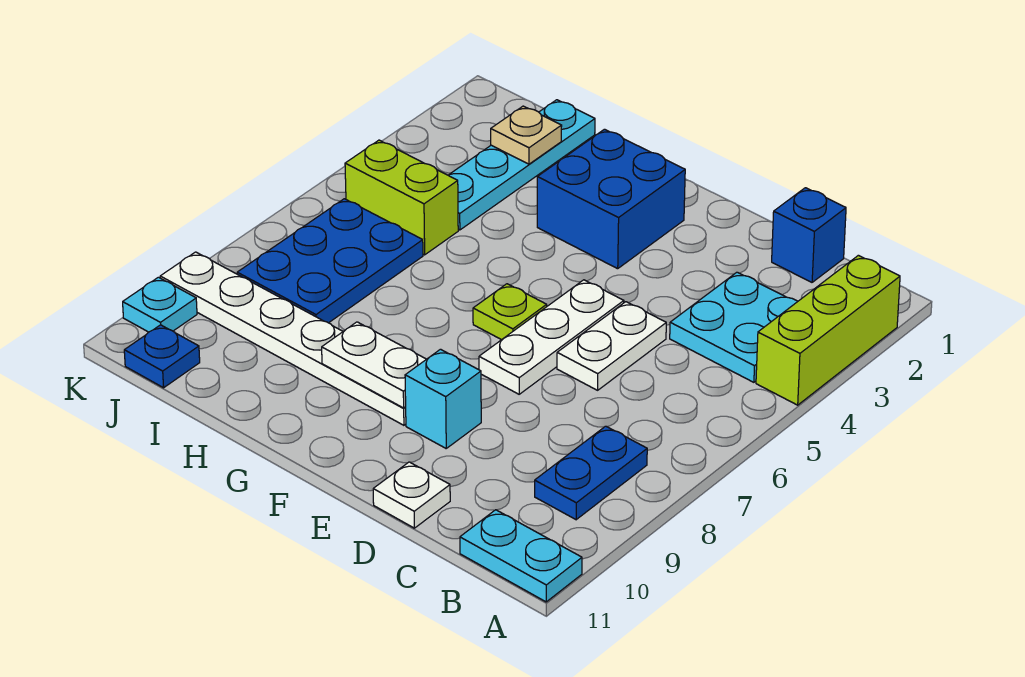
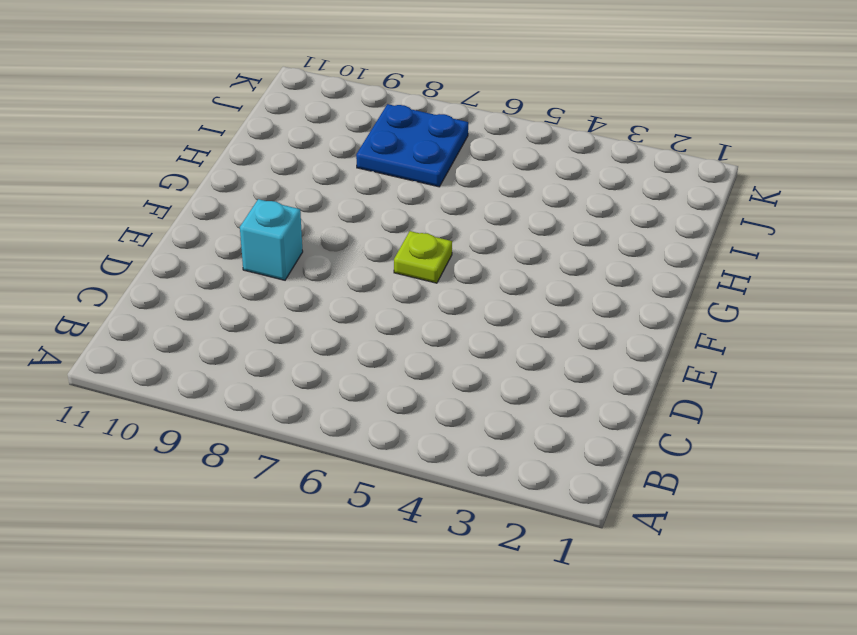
blue plate I7:J8 level 1 -> blue plate I6:J8 level 1
none -> lime brick A2:A4 level 1
none -> cyan plate A11:B11 level 1
none -> cyan plate B3:C4 level 1

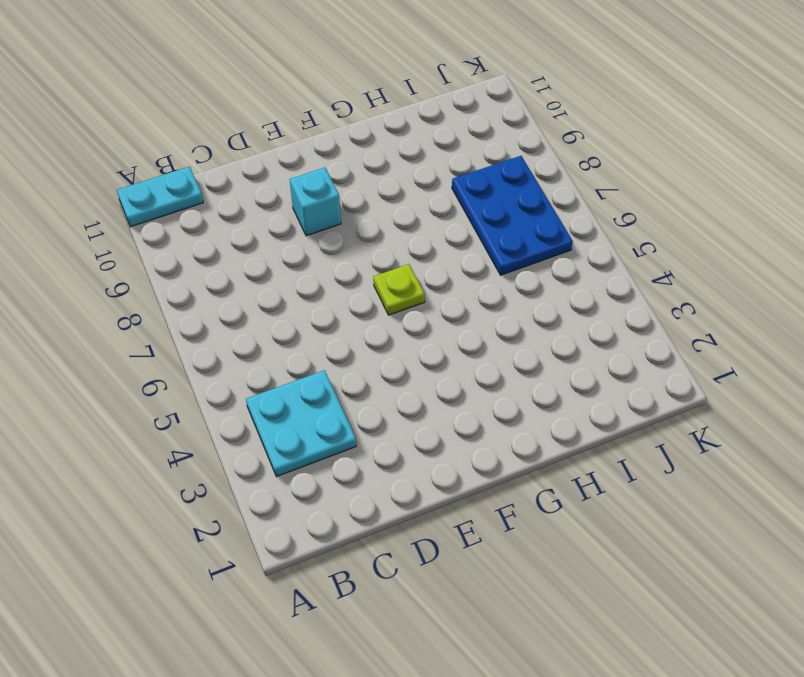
none -> lime brick A2:A4 level 1
none -> blue plate B8:B9 level 1
none -> blue brick C1 level 1

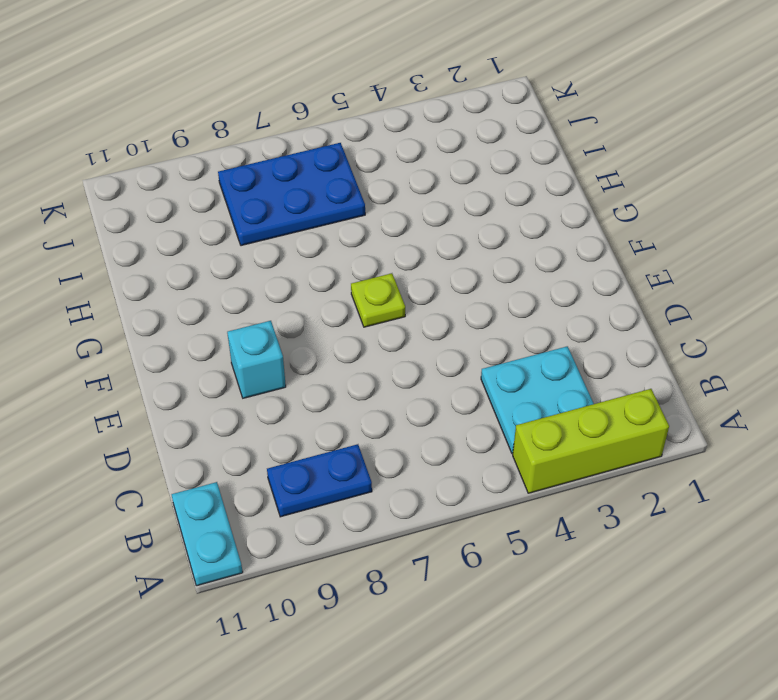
none -> blue brick C1 level 1
none -> white plate D5:D6 level 1
none -> white plate D11 level 1

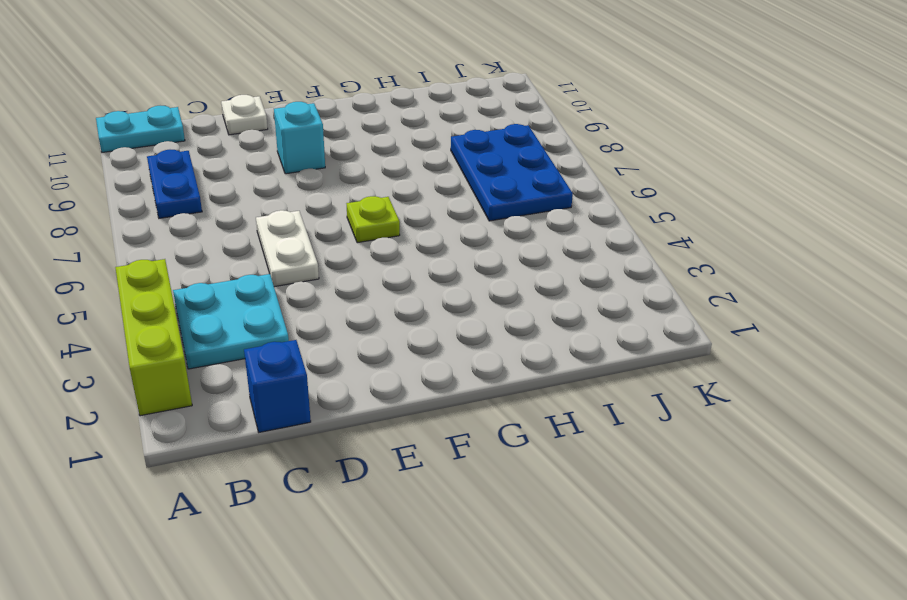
none -> white plate E5:E7 level 1
none -> blue brick F2:G3 level 1
none -> white plate F9:K9 level 1

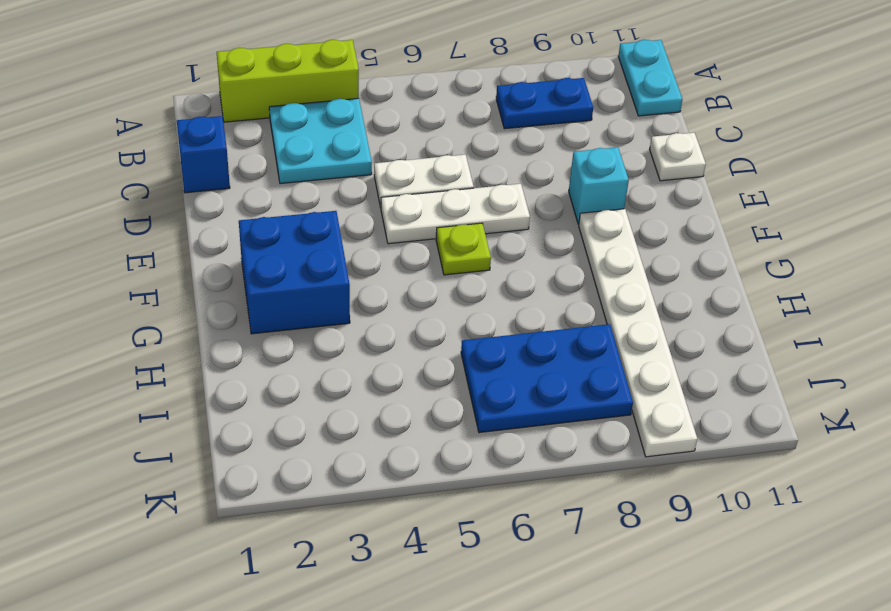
none -> cyan plate I1:I4 level 1
none -> lime brick I5:J5 level 1
none -> blue plate J11 level 1

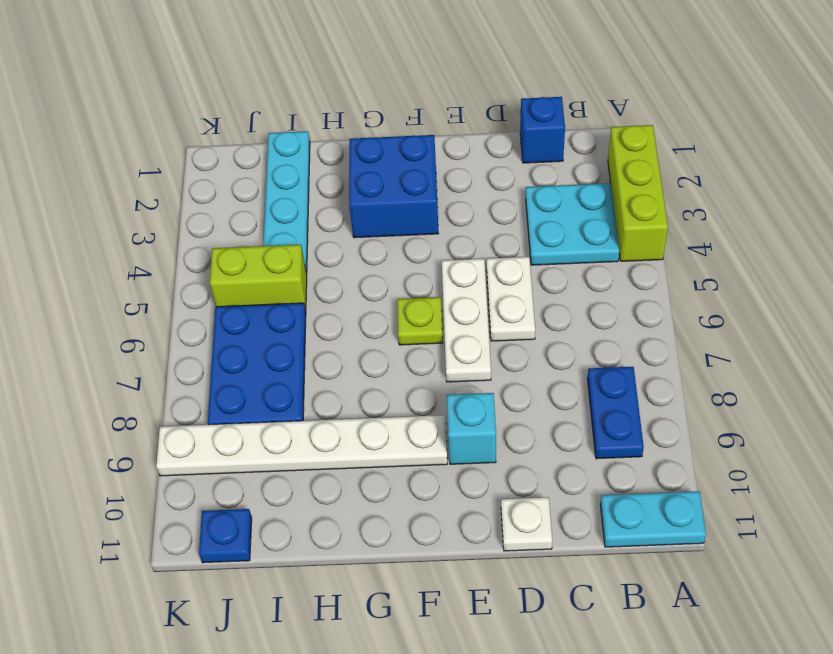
none -> cyan plate K10 level 1
none -> white plate F9:G9 level 2
none -> tan plate I2 level 2

